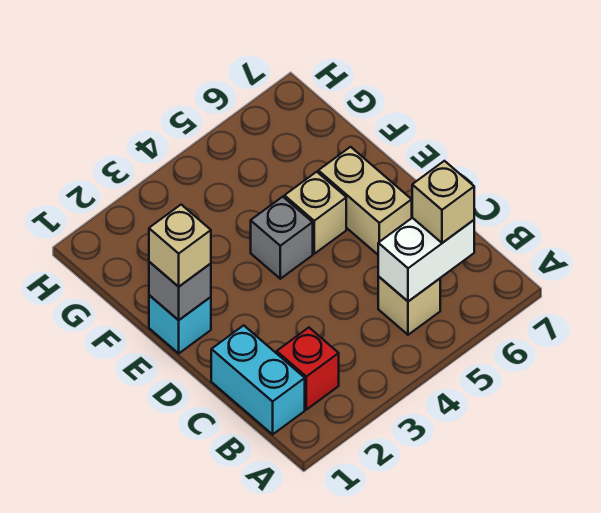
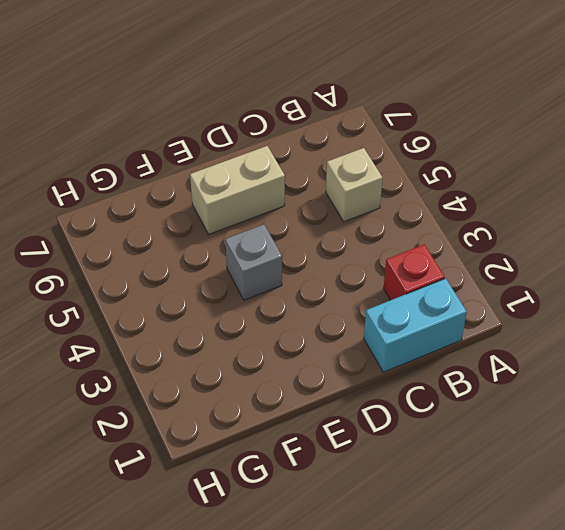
none -> cyan brick E1 level 1
none -> tan brick E5 level 1

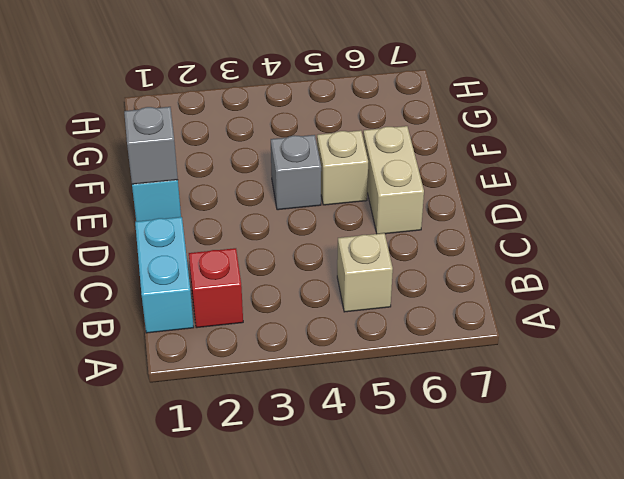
none -> white brick B5:B6 level 2
none -> tan brick B6 level 3

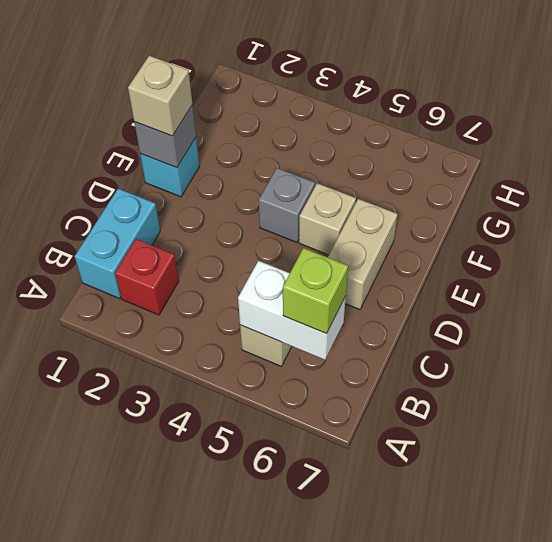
lime brick B6 level 3 -> tan brick B6 level 3

